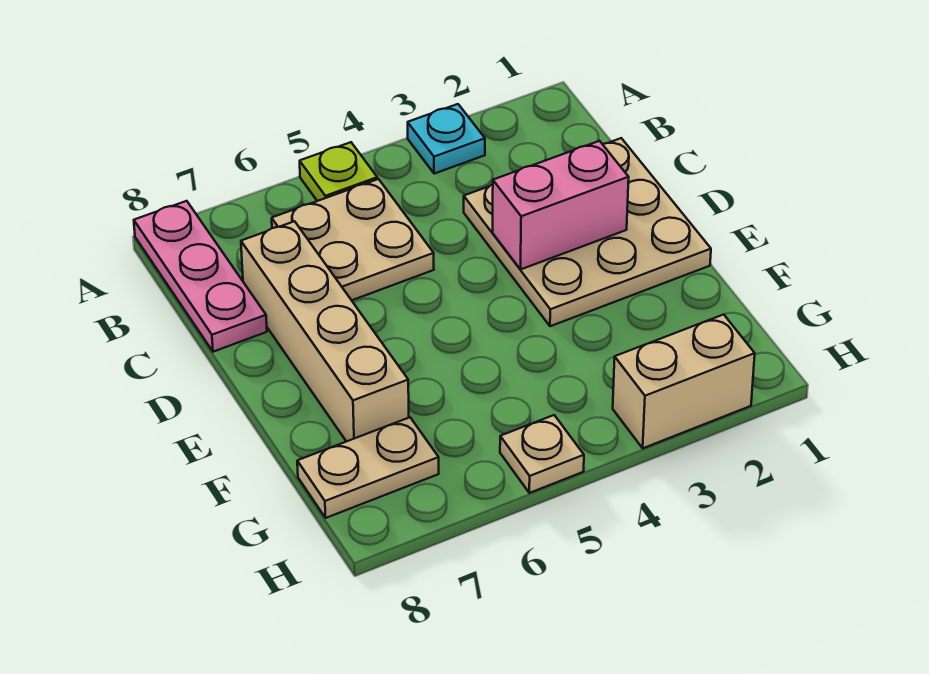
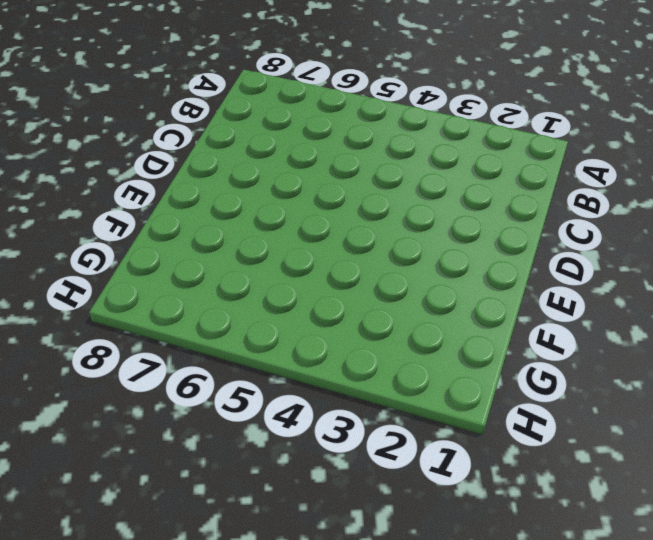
none -> cyan plate A3 level 1
none -> lime plate A5 level 1

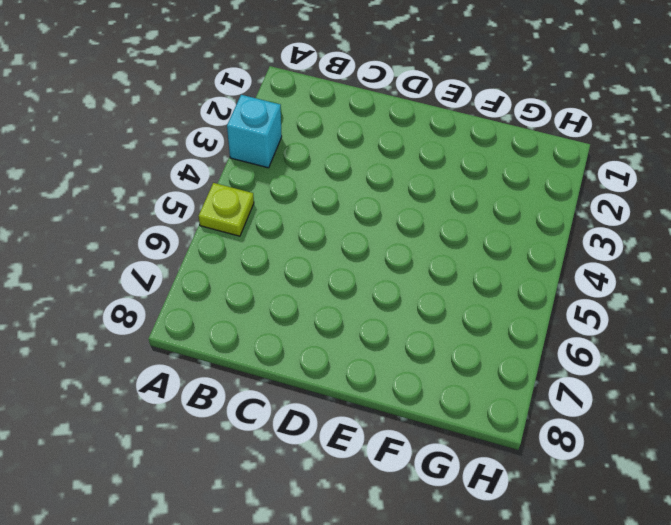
cyan brick A3 level 1 -> cyan plate A3 level 1
none -> pink plate A8:C8 level 1
none -> tan plate B5:C6 level 1

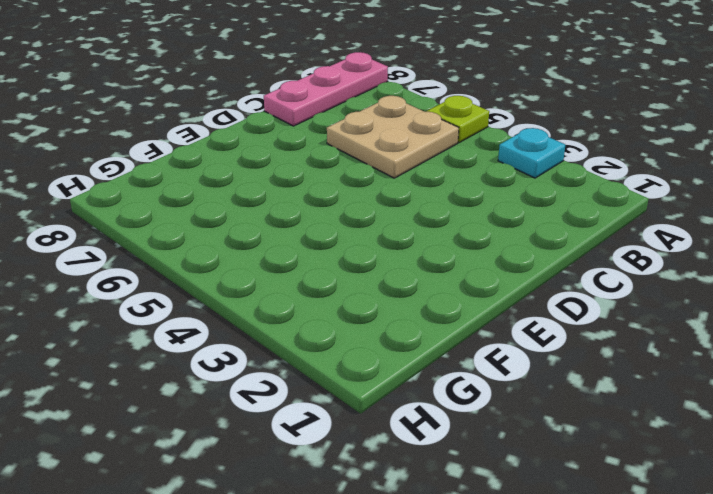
none -> tan plate C1:E3 level 1
none -> tan brick C7:F7 level 1

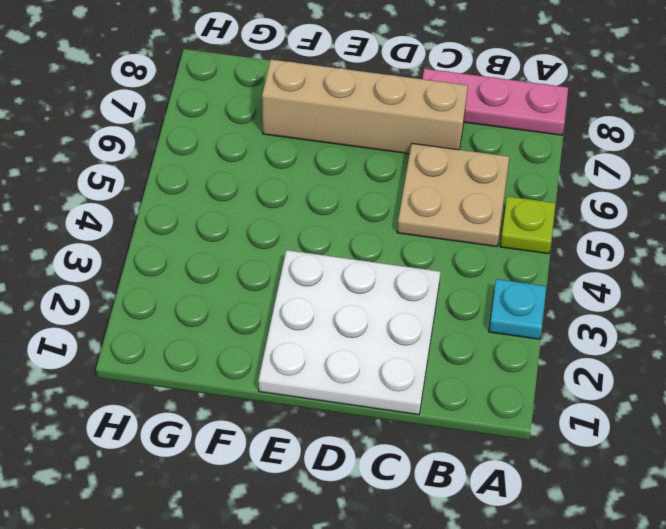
white plate C1:E3 level 1 -> tan plate C1:E3 level 1
none -> tan plate G7:G8 level 1
none -> tan brick H2:H3 level 1

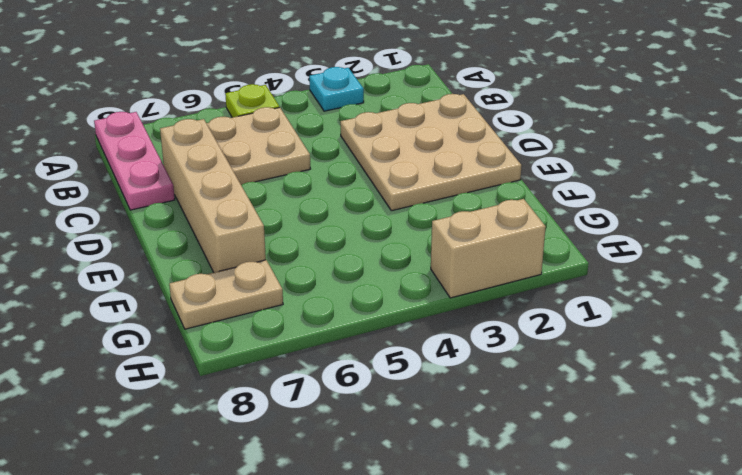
none -> tan plate H5 level 1
none -> pink brick D2:D3 level 2

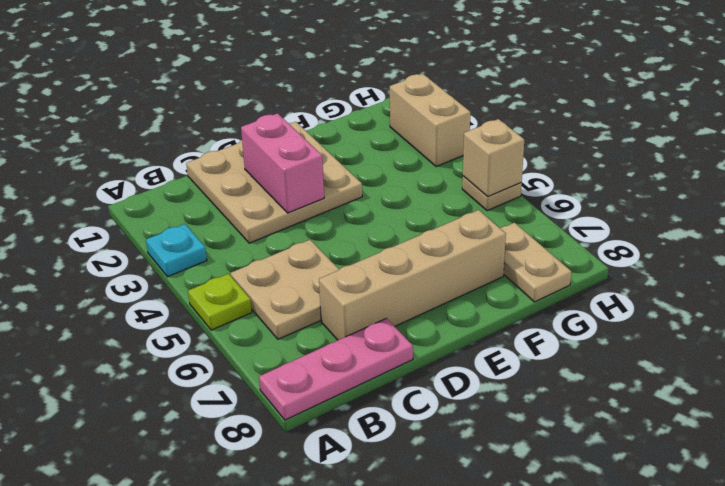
tan brick H5 level 2 -> none

